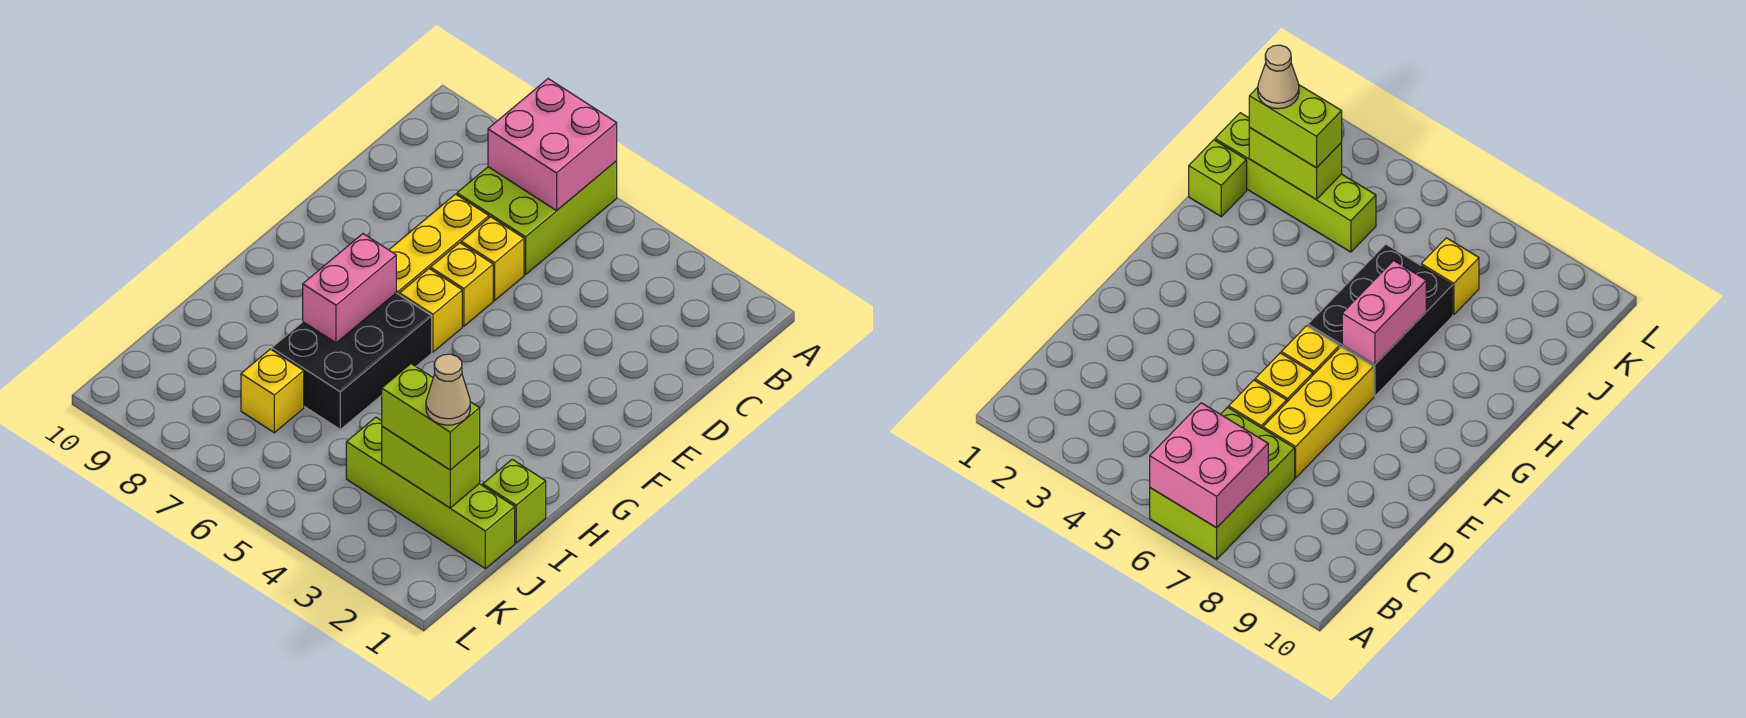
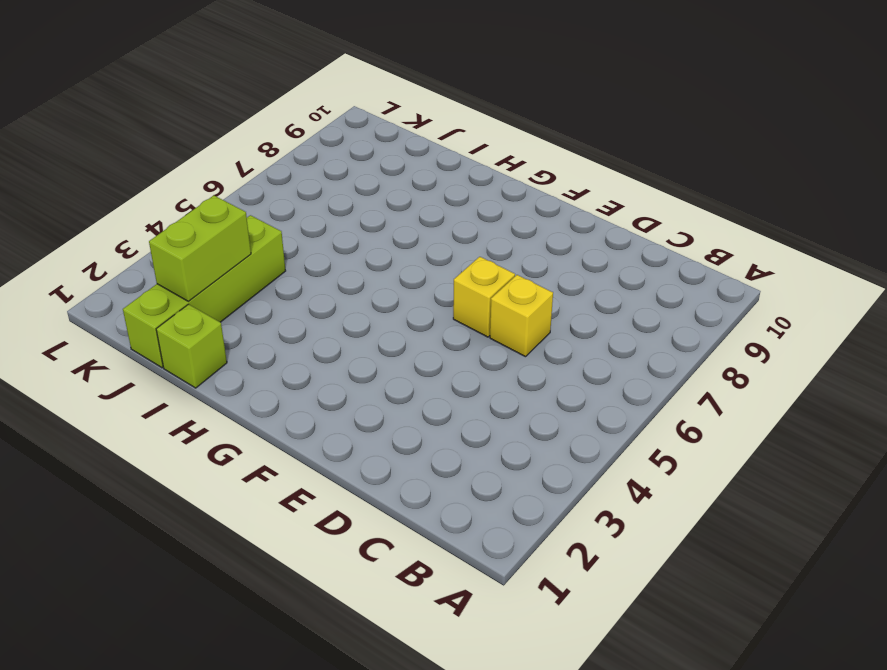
none -> lime brick A6:C7 level 1
none -> yellow brick D7:F7 level 1
none -> yellow brick F6 level 1

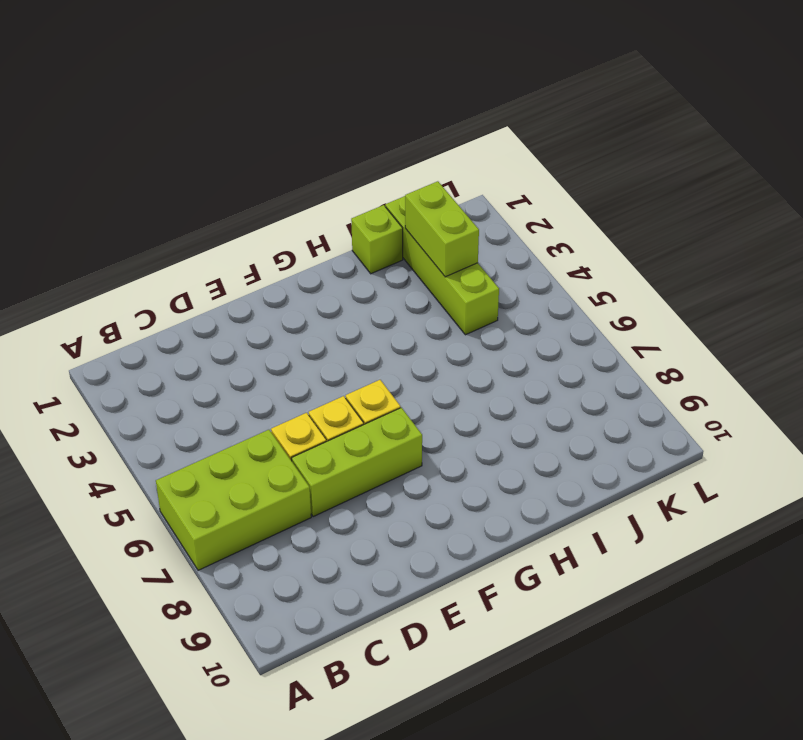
lime brick D7:F7 level 1 -> yellow brick D7:F7 level 1
none -> black brick G6:I7 level 1
none -> yellow brick J7 level 1
none -> pink brick A6:B7 level 2

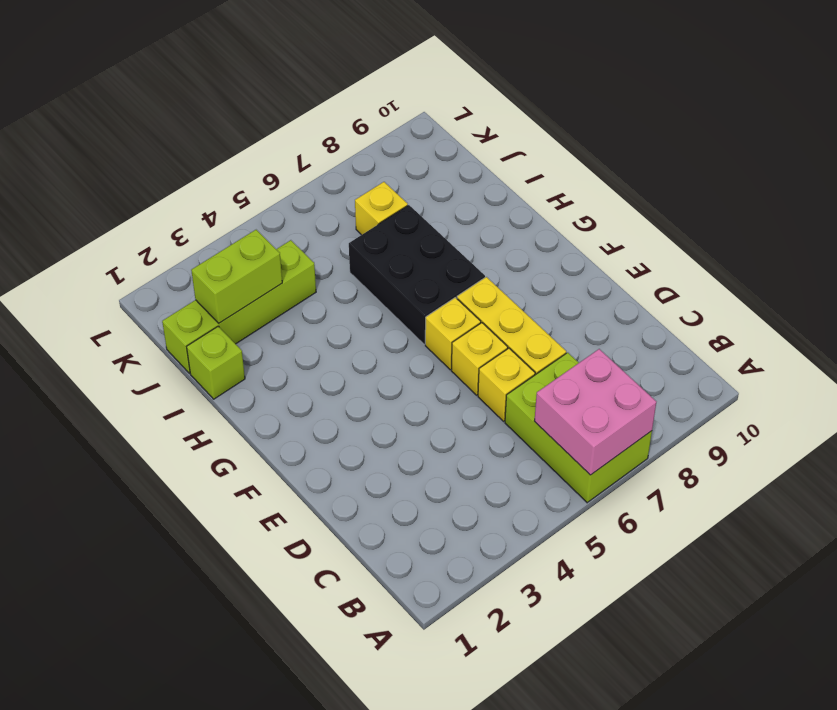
none -> pink brick G7:H7 level 2
none -> lime brick J2:J3 level 3
none -> tan cone J2 level 4

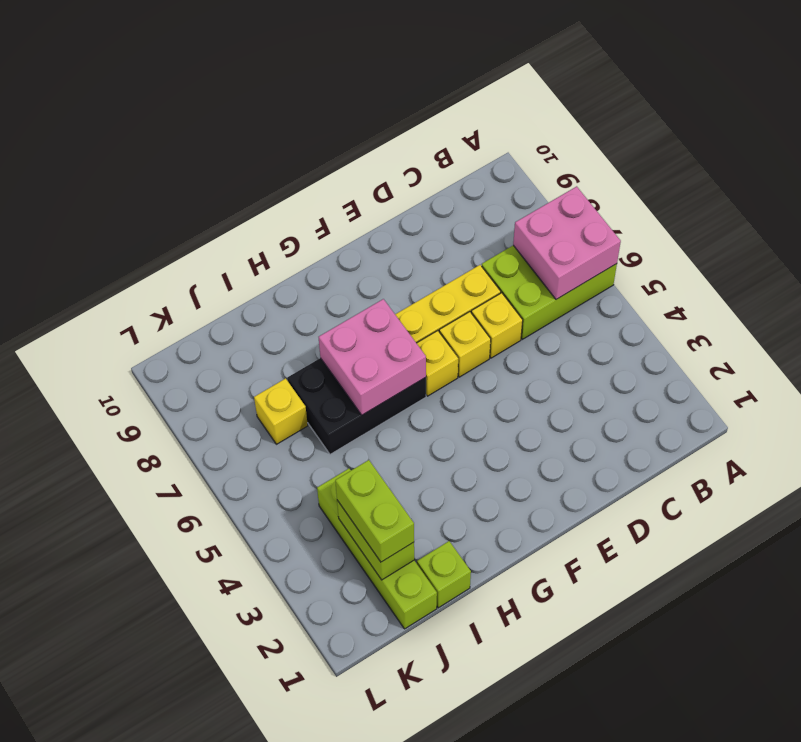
pink brick G6:H7 level 2 -> pink brick G7:H7 level 2
none -> tan cone J2 level 4

